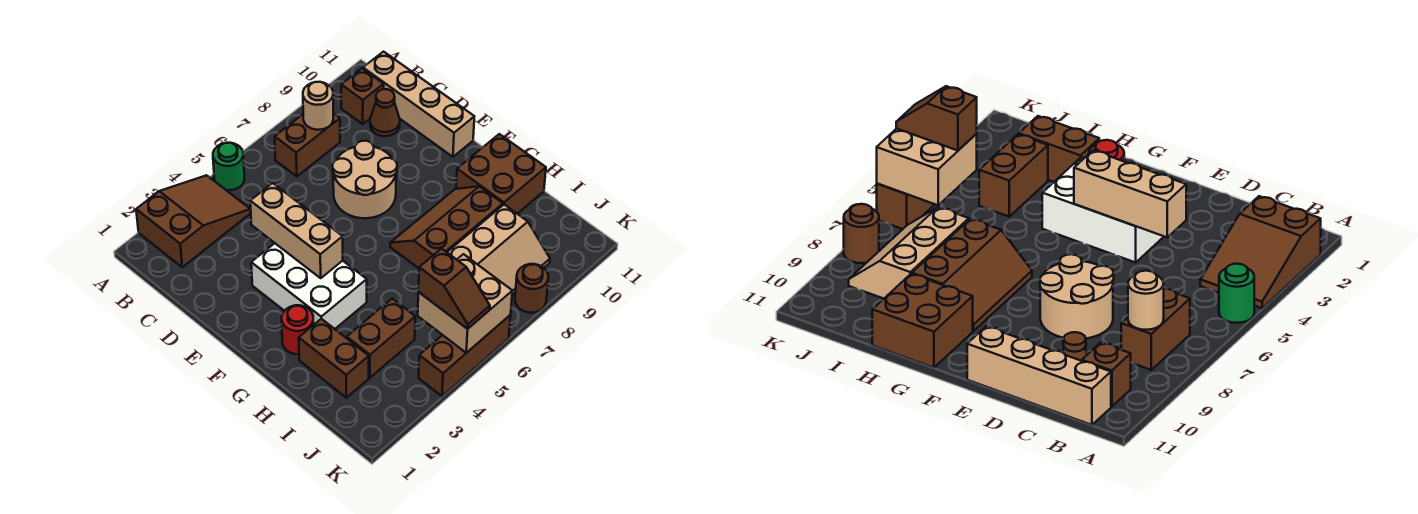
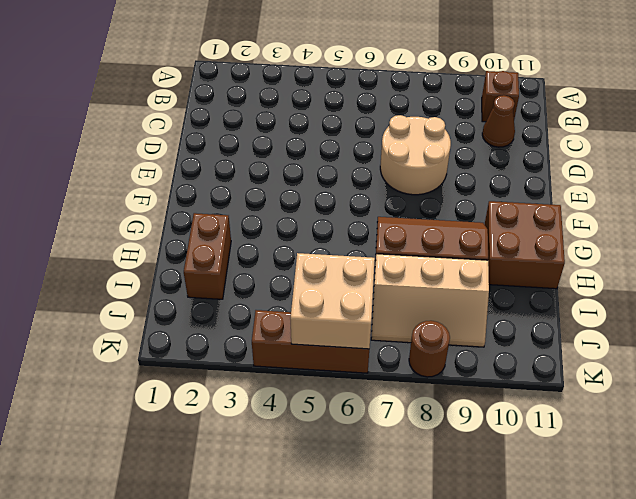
none -> brown slope A2:B4 level 1 top 2
none -> green round brick A5 level 1
none -> brown brick B7:B8 level 1

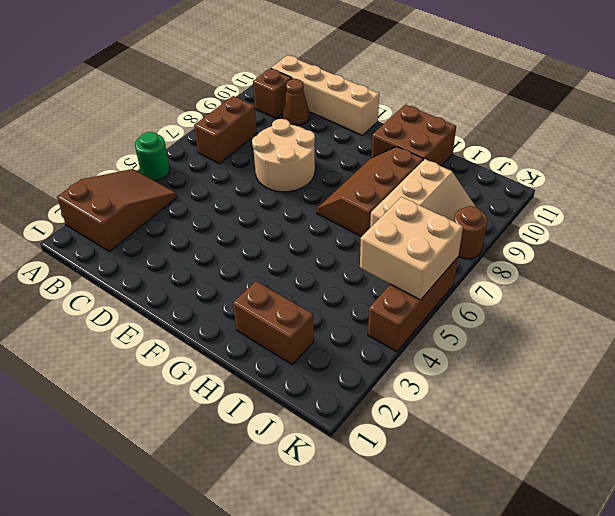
none -> white brick E3:G4 level 1
none -> red round brick G2 level 1
none -> brown brick I3:I4 level 1

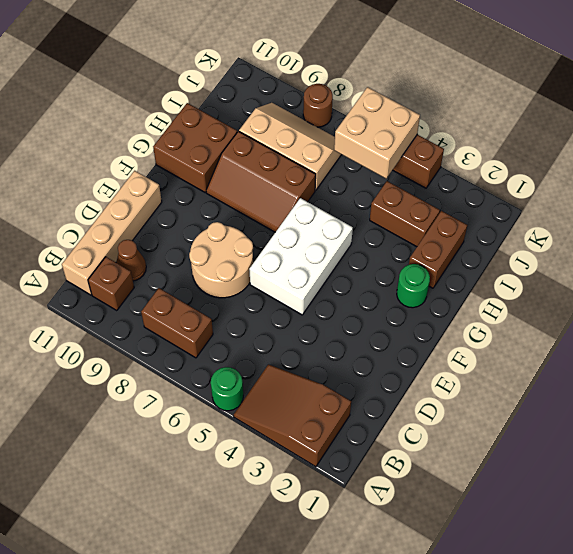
white brick E5:G6 level 1 -> white brick E3:G4 level 1
green round brick G2 level 1 -> red round brick G2 level 1
none -> tan round brick B8 level 2
none -> tan brick D4:F4 level 2
none -> brown slope J5:K5 level 3 top J

